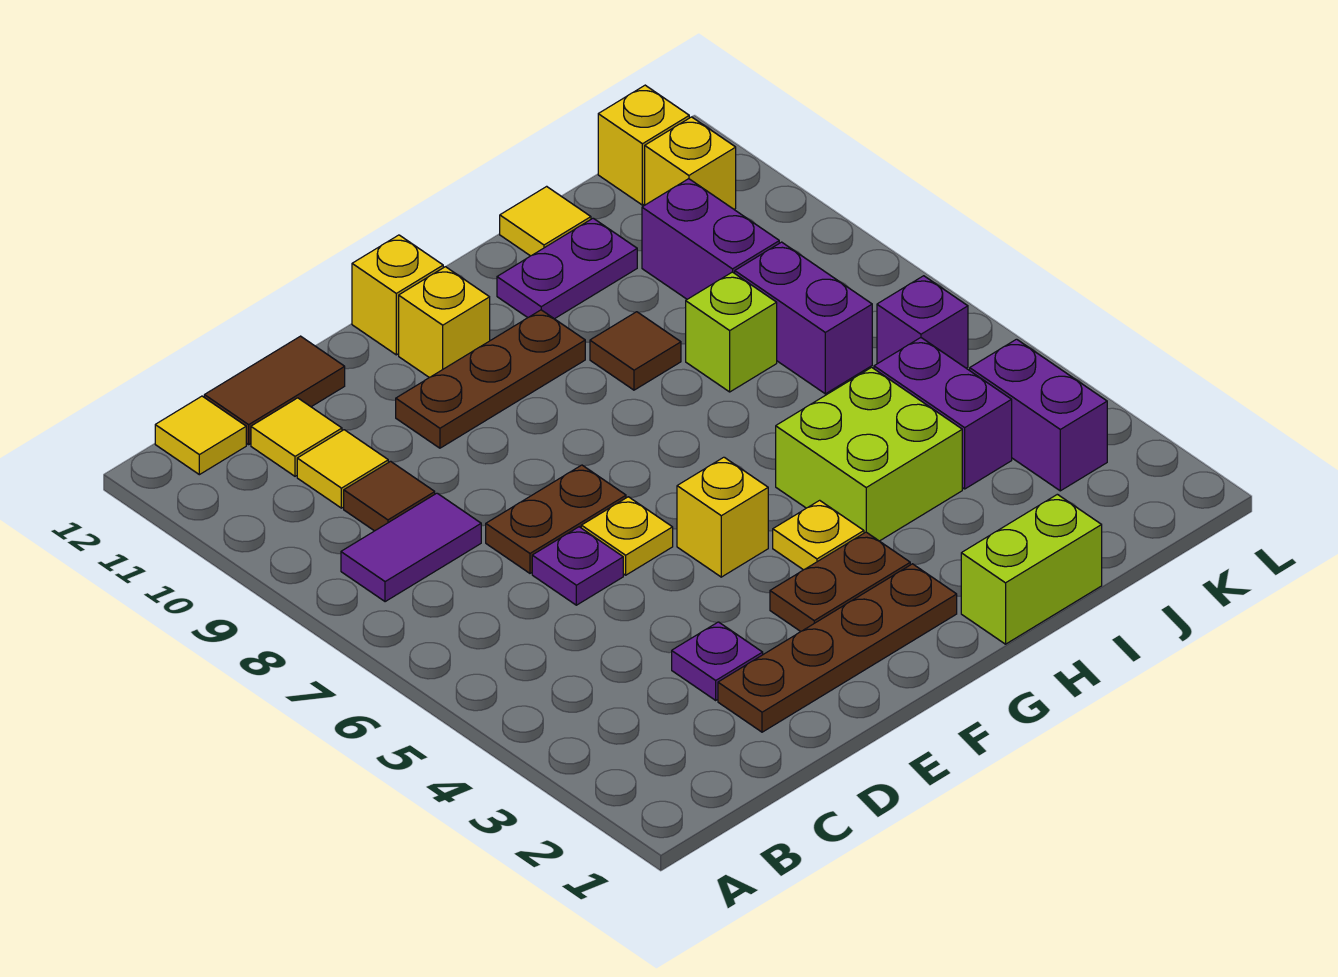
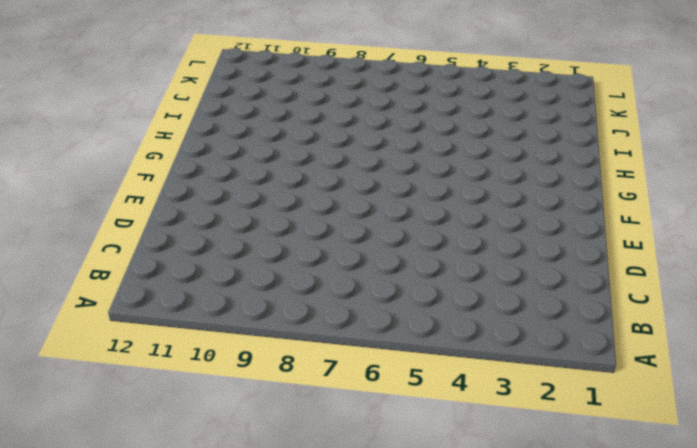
none -> purple tile B8:C8 level 1
none -> yellow tile B12 level 1
none -> brown tile C9 level 1
none -> yellow tile C10 level 1

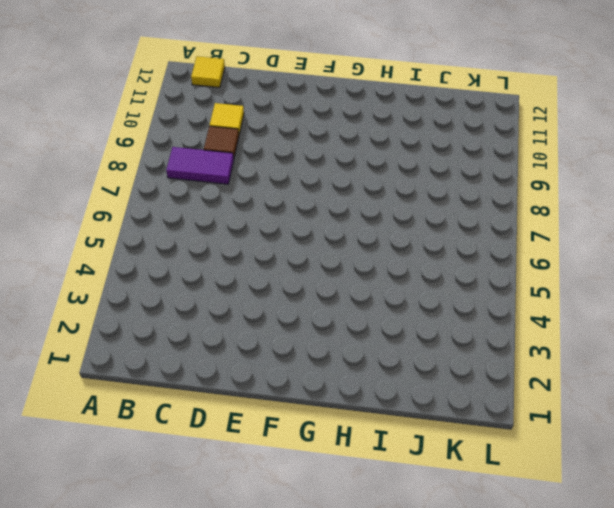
none -> yellow tile C11 level 1
none -> brown tile C12:D12 level 1
none -> brown plate D2:G2 level 1
none -> purple plate D3 level 1

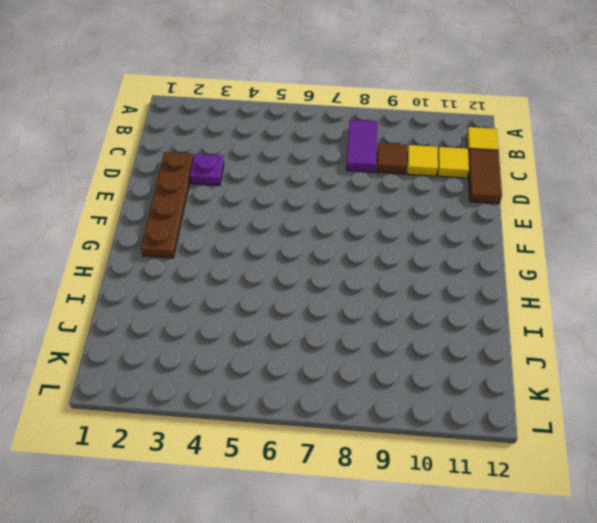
none -> purple plate D6 level 1
none -> brown plate D7:E7 level 1
none -> yellow plate E6 level 1
none -> brown plate E10:G10 level 1

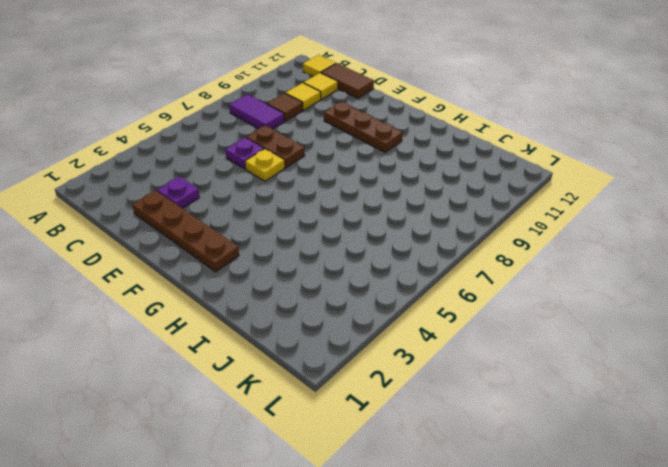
none -> brown plate F3:G3 level 1
none -> yellow brick F5 level 1
none -> yellow brick F11 level 1
none -> yellow brick F12 level 1

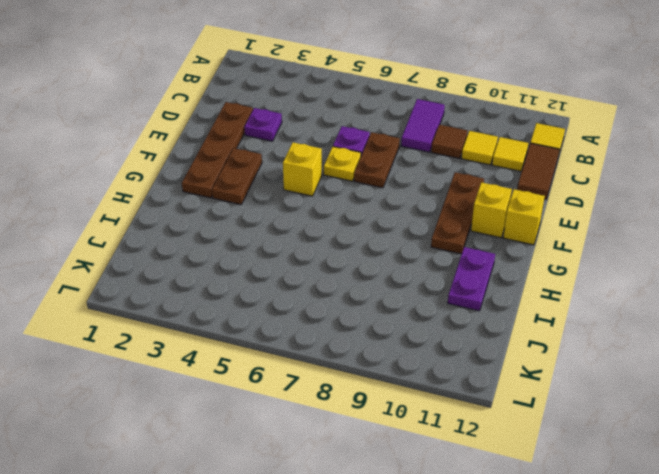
none -> yellow plate G4 level 1
none -> lime brick H1:I1 level 1
none -> lime brick H4:I5 level 1
none -> brown tile H9 level 1

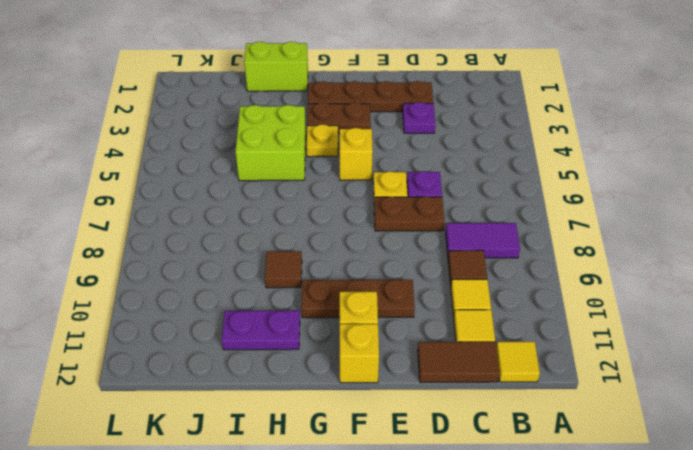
none -> lime brick I8 level 1
none -> yellow tile I12 level 1
none -> purple brick J4:J5 level 1
none -> purple brick J7:J8 level 1

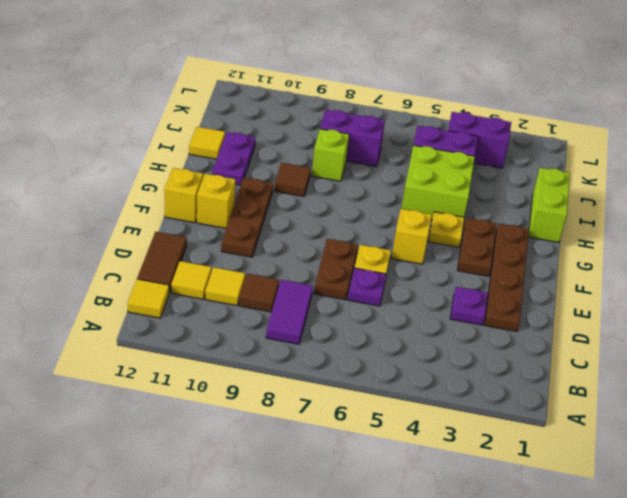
none -> purple brick J9:J10 level 1
none -> purple brick K6 level 1
none -> yellow brick K11 level 1
none -> yellow brick K12 level 1

